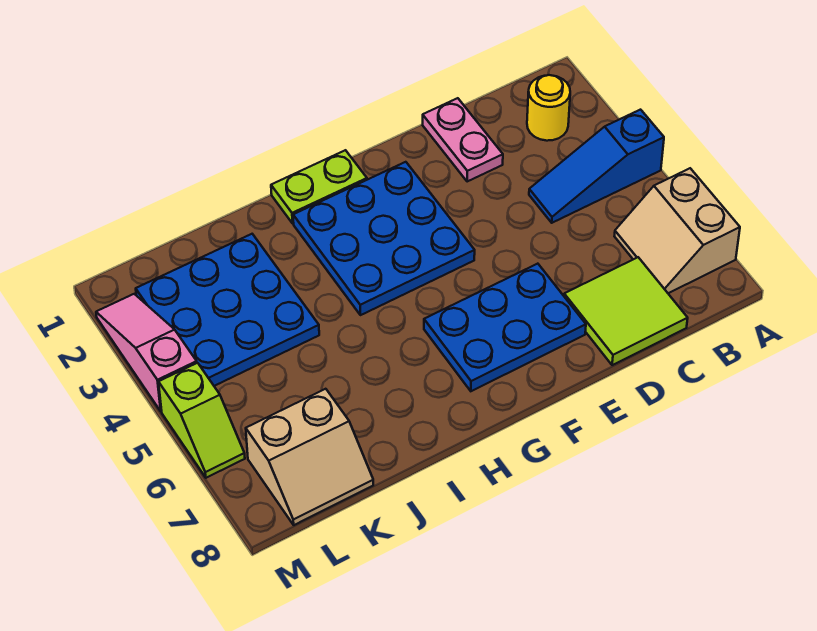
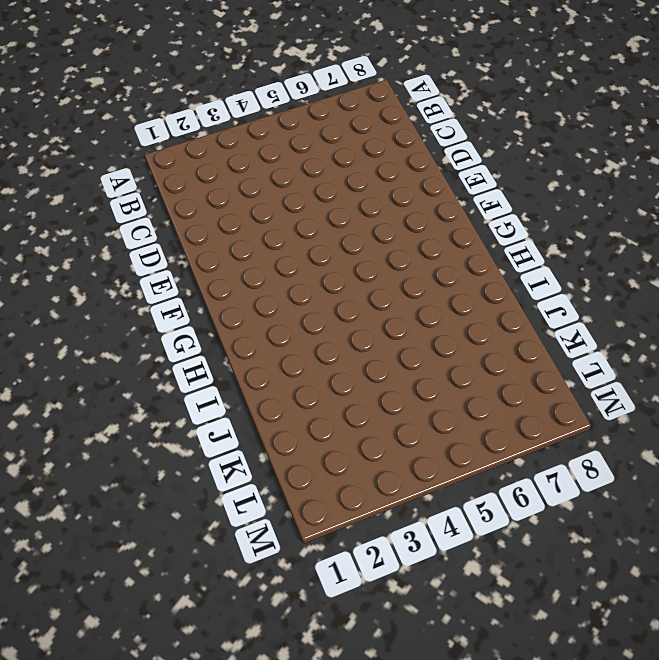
none -> blue slope A4:C4 level 1 top A
none -> tan slope A6:B7 level 1 top A
none -> yellow round brick B2 level 1

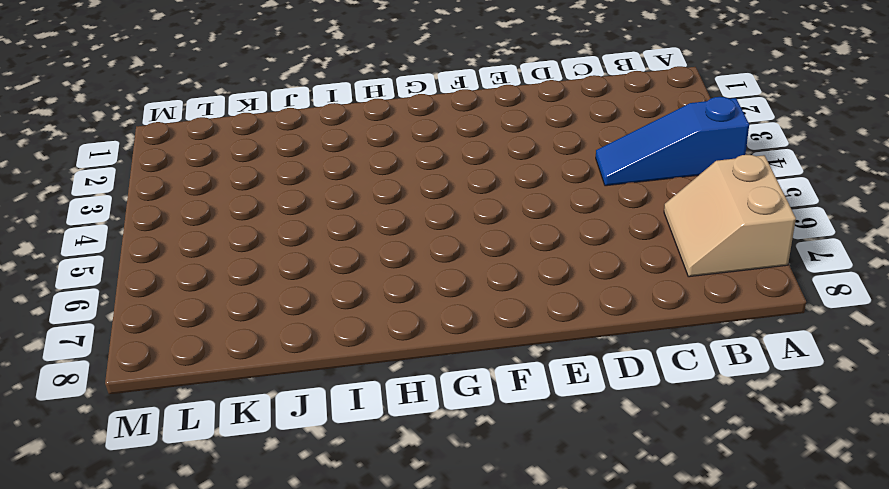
none -> yellow round brick B2 level 1
none -> lime tile C7:D8 level 1
none -> pink plate D1:D2 level 1

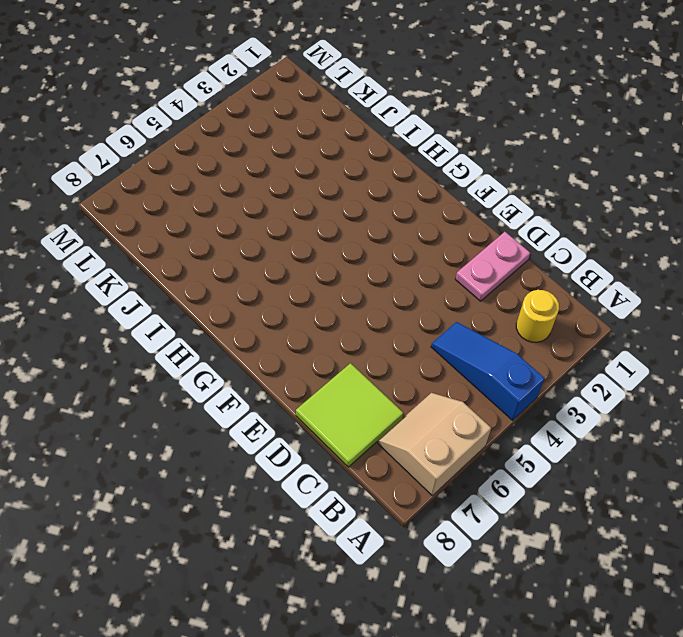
none -> blue plate E6:G7 level 1
none -> blue plate F2:H4 level 1
none -> lime plate G1:H1 level 1

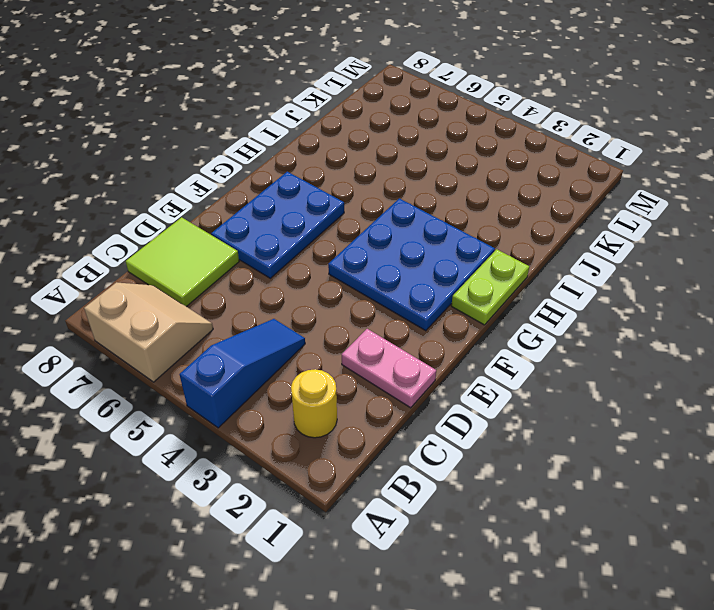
none -> blue plate J2:L4 level 1
none -> tan slope K7:L8 level 1 top 7
none -> pink slope M2:M4 level 1 top 4

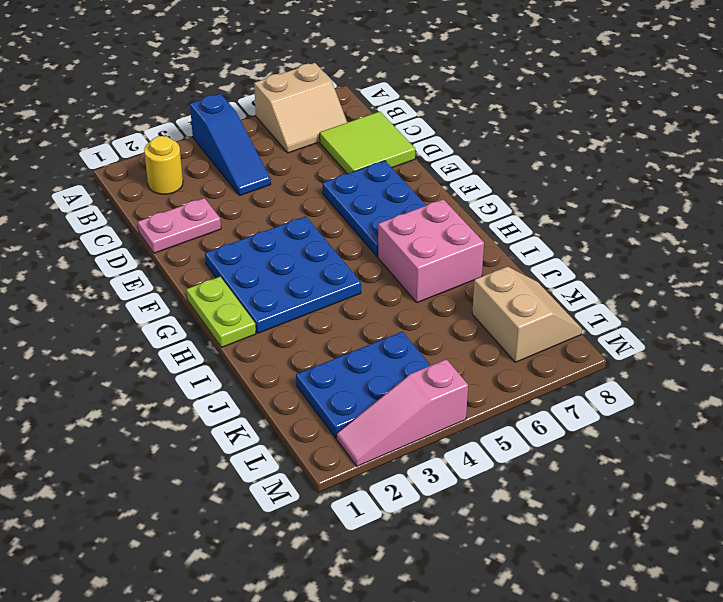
pink brick H6:I7 level 1 -> none
blue plate K2:L4 level 1 -> blue plate J2:L4 level 1
none -> lime slope M5:M6 level 1 top 5

